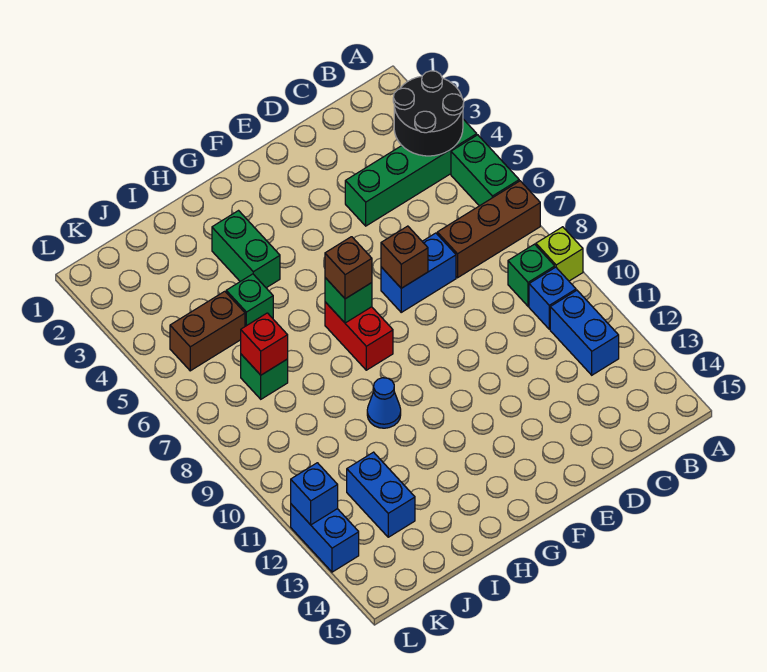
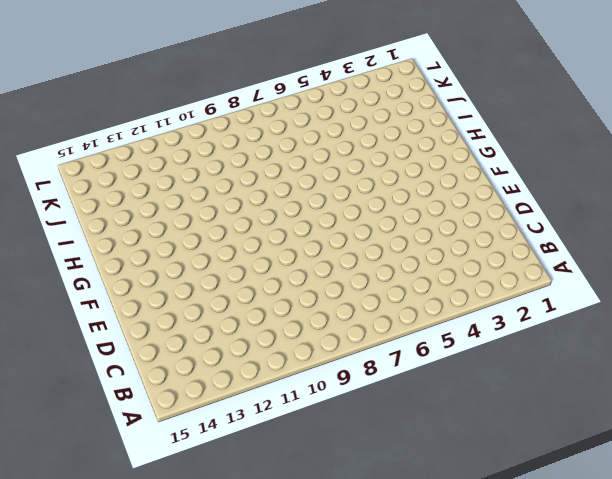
none -> green brick A4:D4 level 1
none -> green brick A5:A6 level 1
none -> brown brick A7:C7 level 1

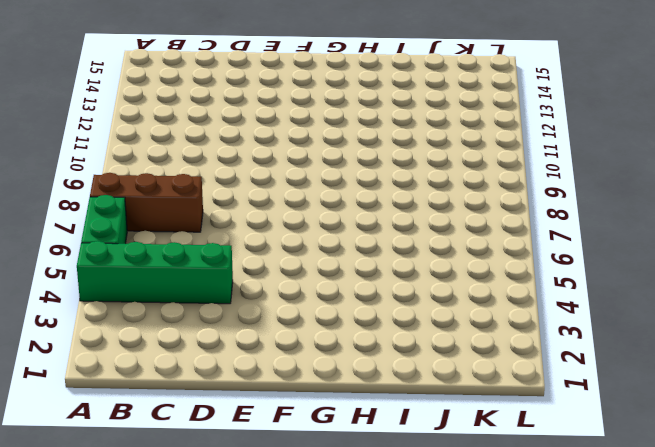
none -> lime brick A9 level 1
none -> green brick B9 level 1
none -> blue brick B10 level 1

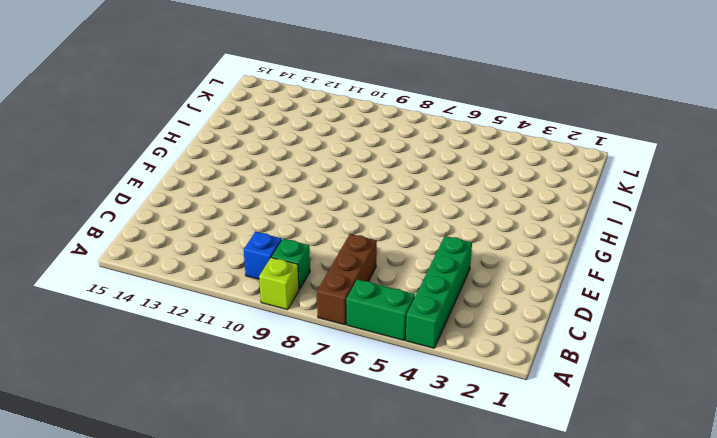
none -> blue brick B11:B12 level 1
none -> blue brick D7:E7 level 1
none -> red brick G7:G8 level 1

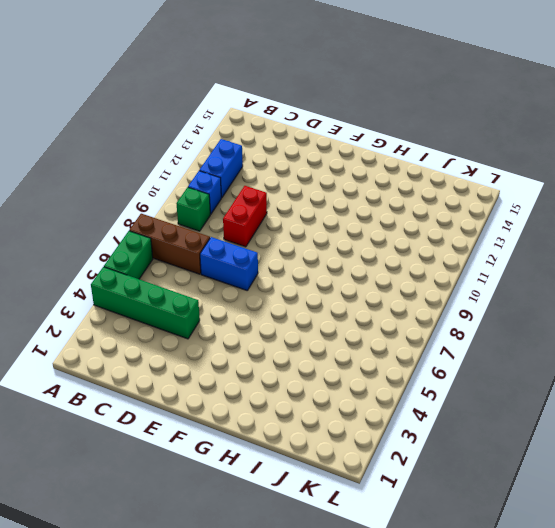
red brick D9:D10 level 1 -> red brick G7:G8 level 1
none -> lime brick A9 level 1
none -> green brick H3:H4 level 1
none -> blue cone H10 level 1

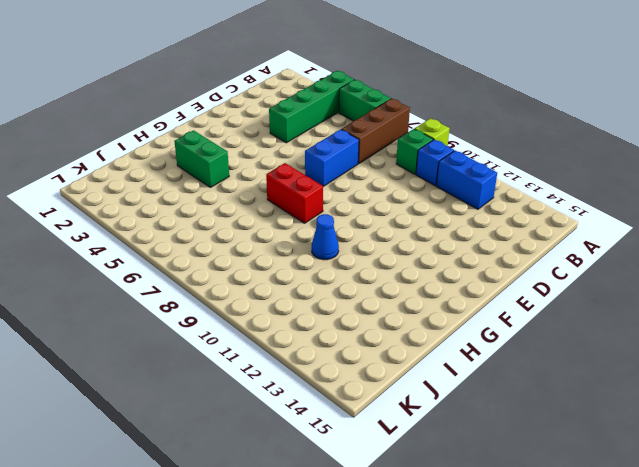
none -> green brick I5 level 1
none -> brown brick J5:K5 level 1
none -> green brick J7 level 1

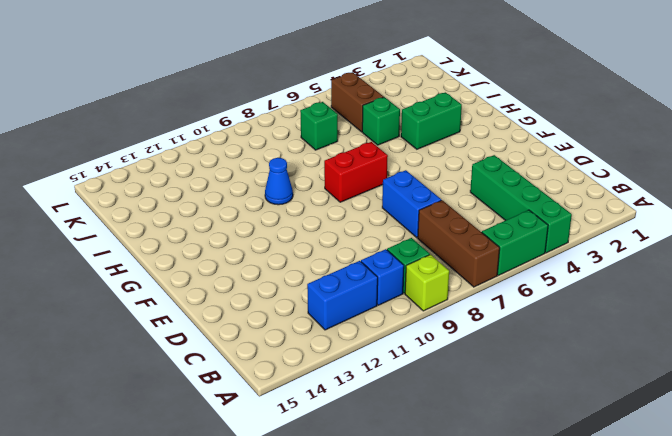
none -> blue brick J12:J13 level 1
none -> blue brick L12:L13 level 1
none -> black round brick A3:B4 level 2

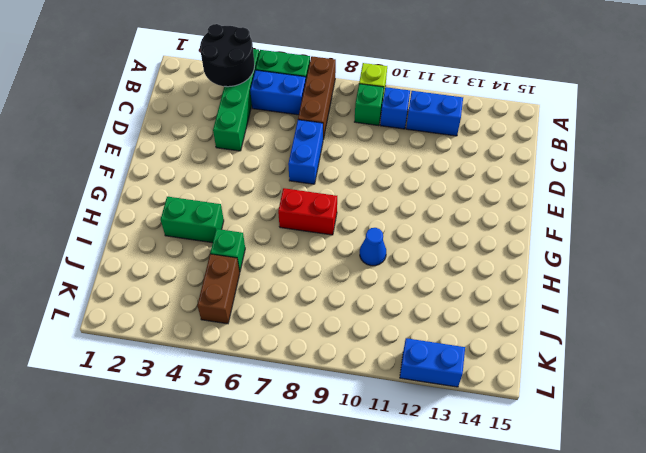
blue brick B5:B6 level 1 -> blue brick J12:J13 level 1
none -> green brick J7 level 1
none -> brown brick E7 level 2
none -> green brick G7 level 2

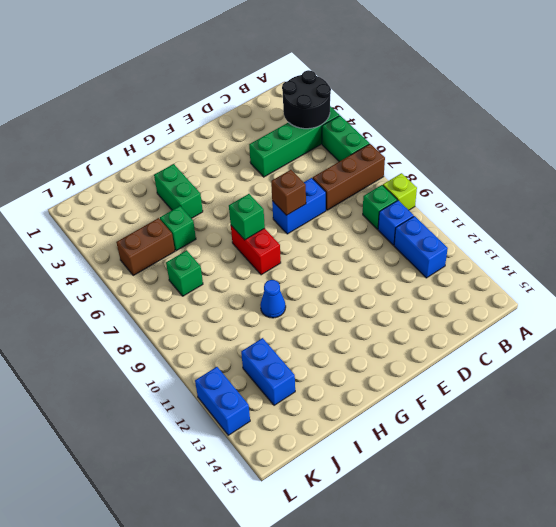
none -> red brick J7 level 2
none -> blue brick L12 level 2
none -> brown brick G7 level 3

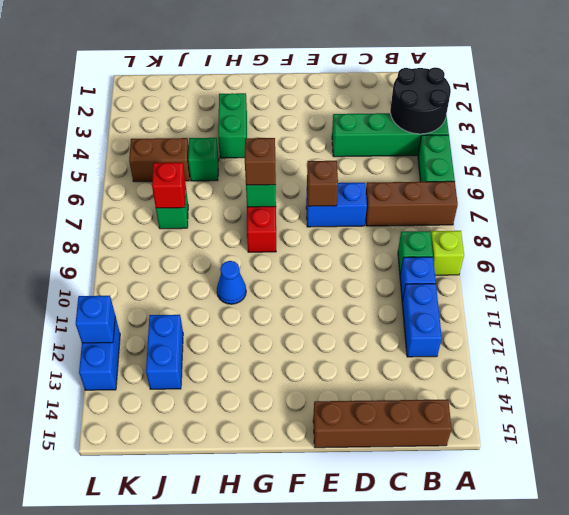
brown brick B15:E15 level 1 -> none

